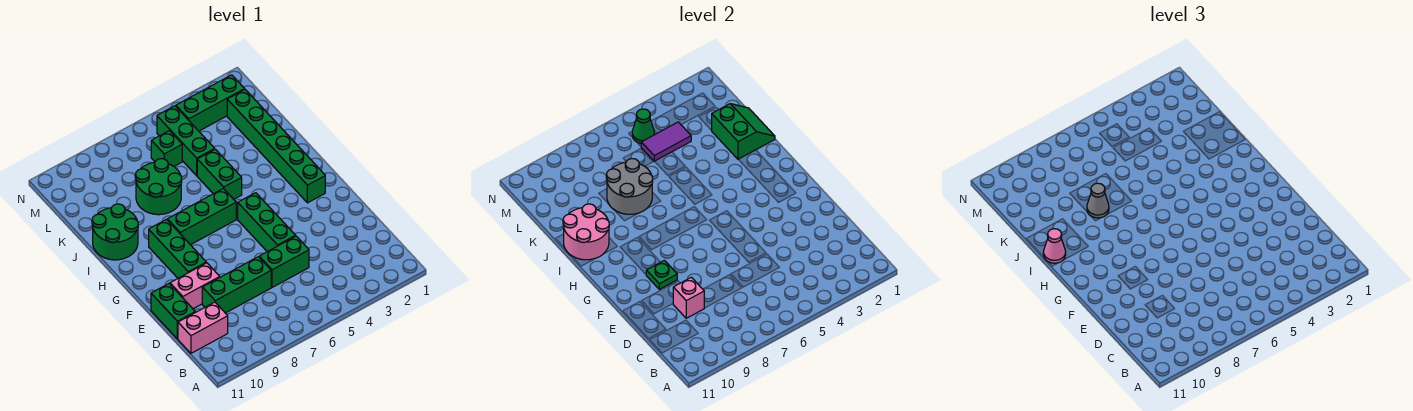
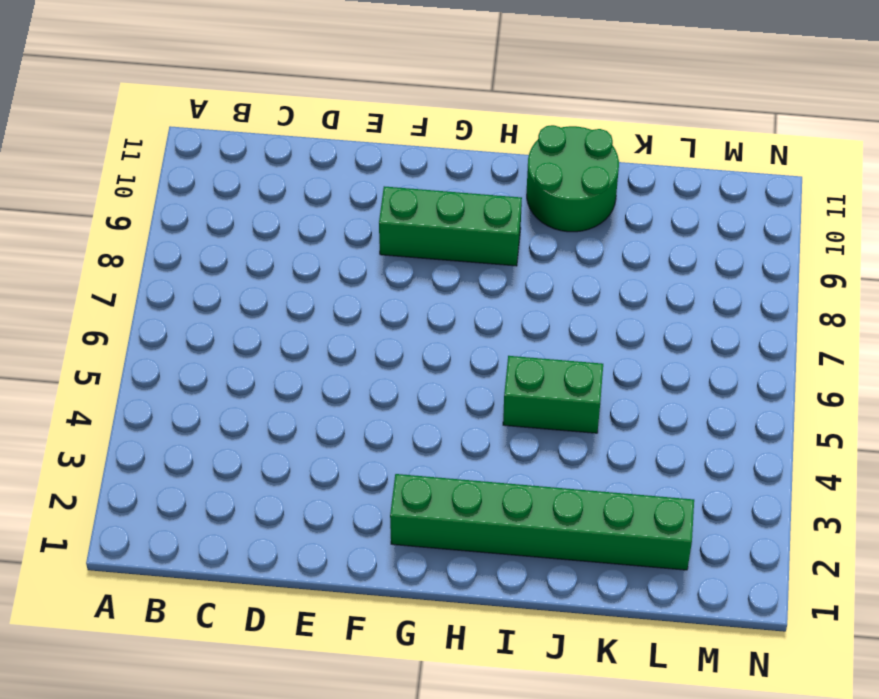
none -> pink brick C10:C11 level 1
none -> green brick D5:D6 level 1
none -> green brick D7:D9 level 1

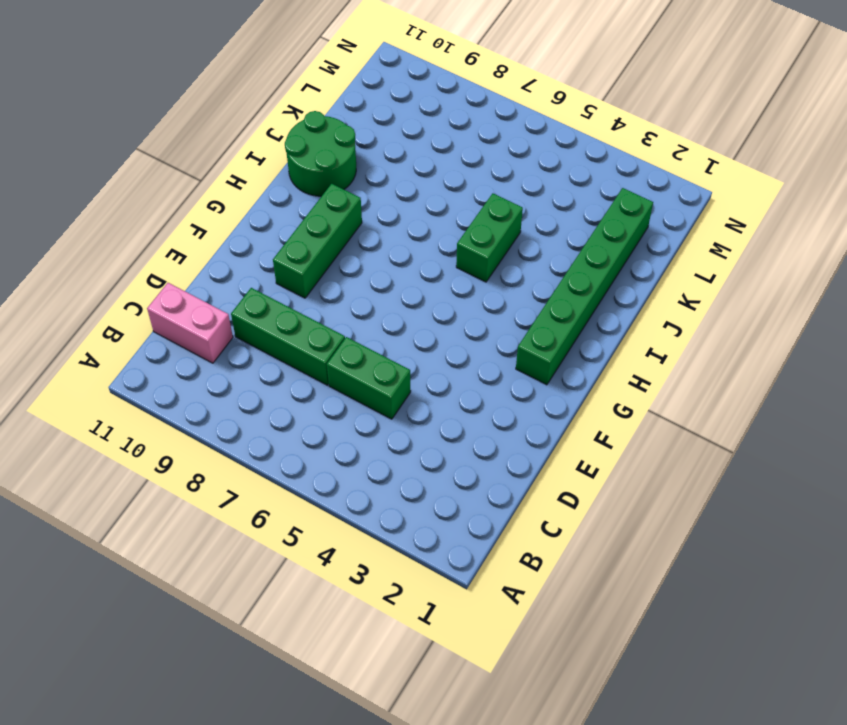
none -> green brick D11:E11 level 1
none -> green brick E5:G5 level 1
none -> pink brick E9:E10 level 1

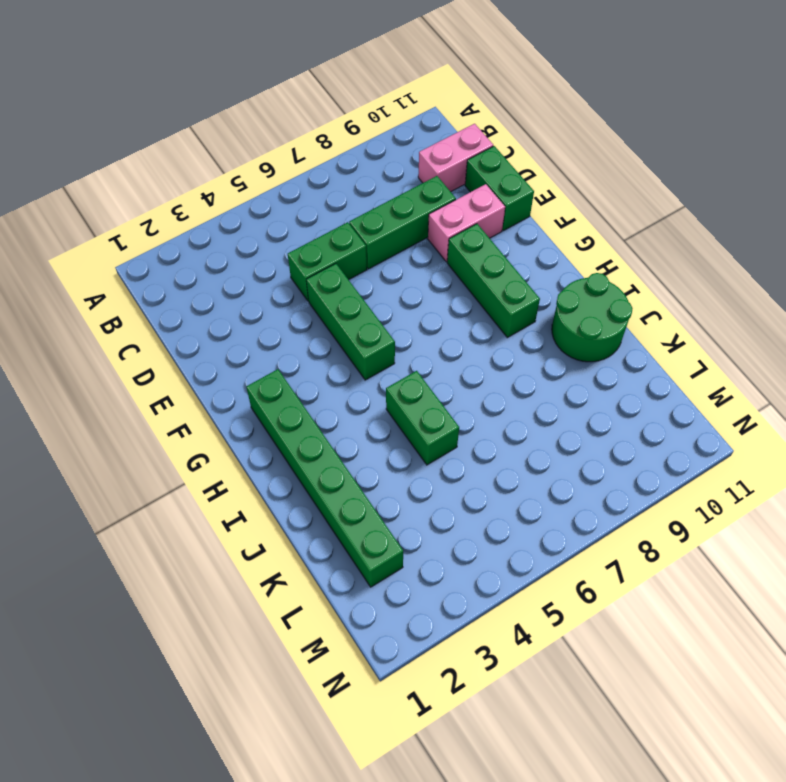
none -> green brick H6:H8 level 1
none -> green round brick J7:K8 level 1
none -> green brick K5:M5 level 1

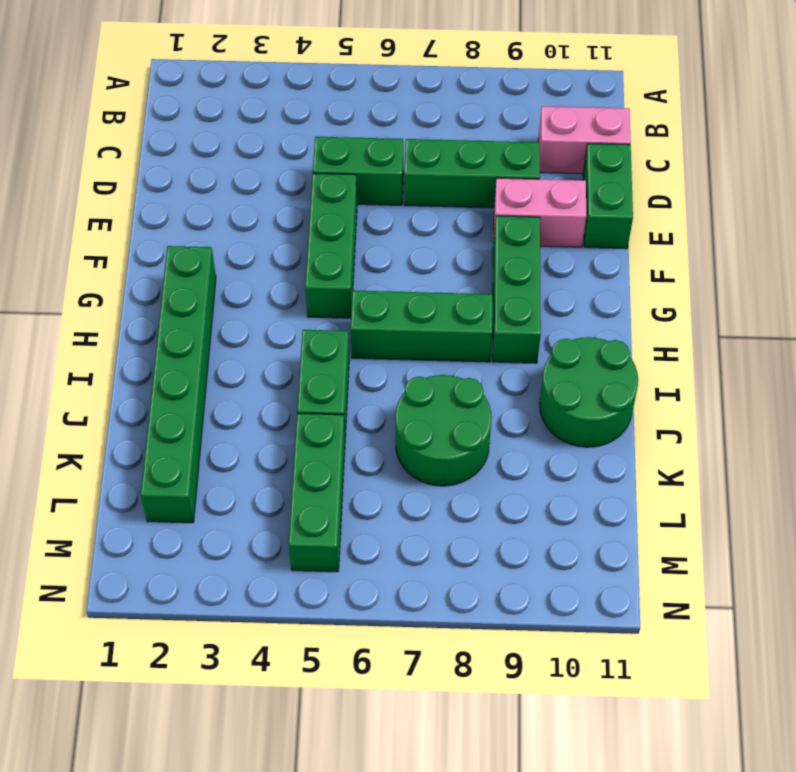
none -> green brick L6 level 1
none -> green brick M2:M4 level 1
none -> pink brick D9 level 2

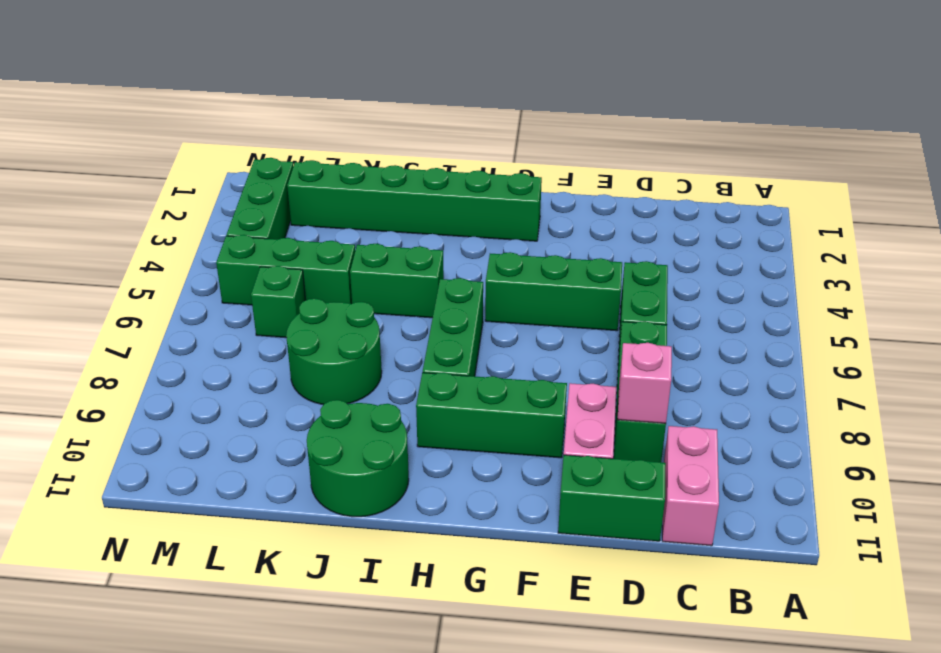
none -> green plate F9 level 2
none -> pink round brick I10:J11 level 2
none -> green slope J1:K2 level 2 top 2

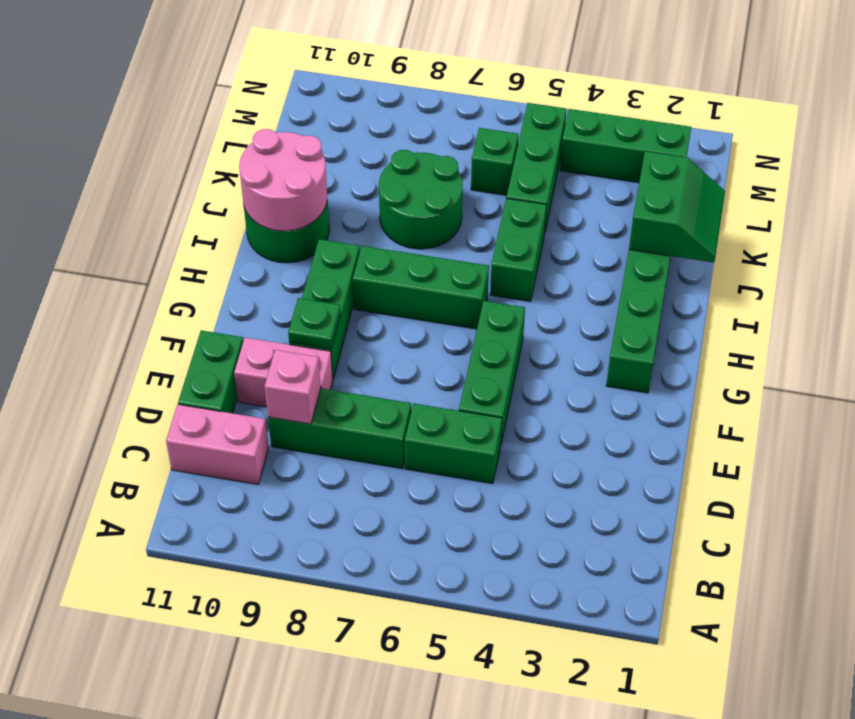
none -> grey round brick J7:K8 level 2
none -> purple tile L4:L5 level 2
none -> green cone M5 level 2

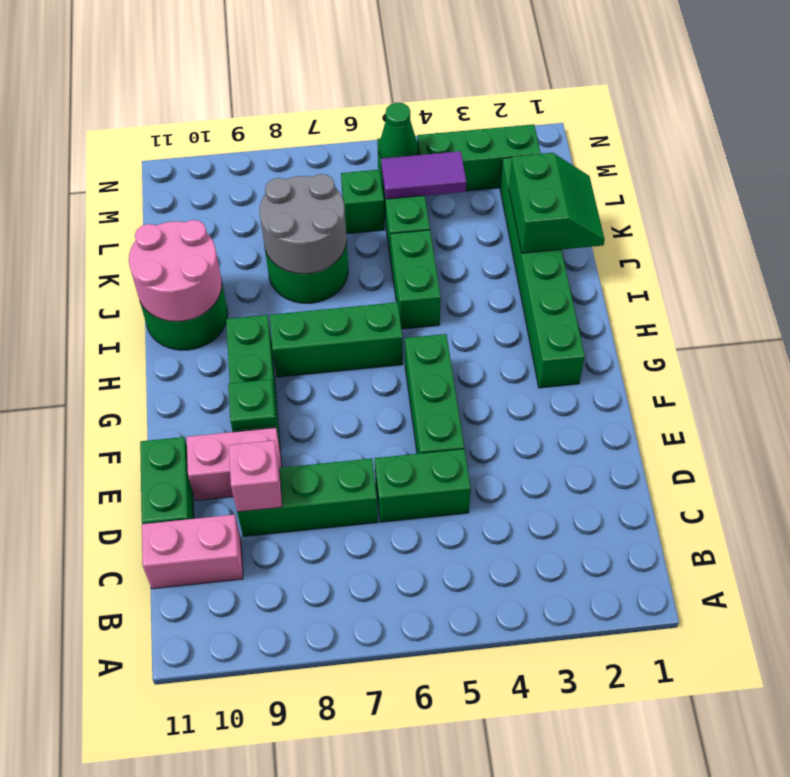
none -> pink cone I11 level 3
none -> grey cone J8 level 3

